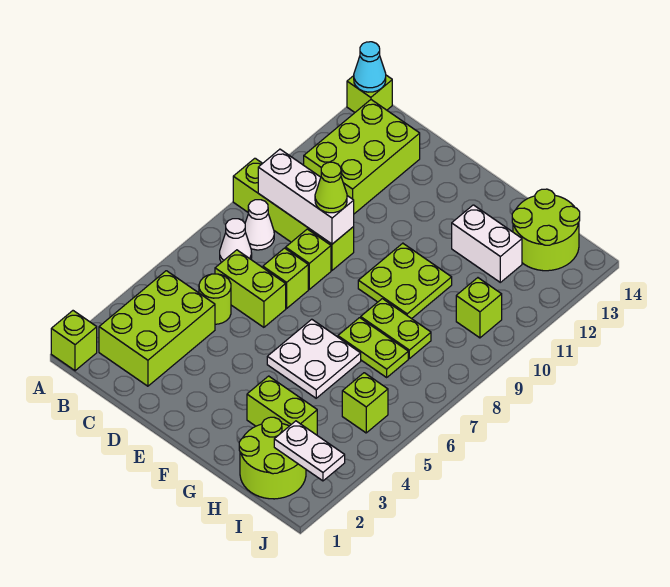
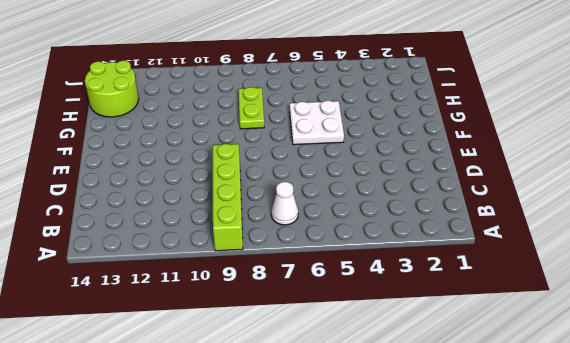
none -> lime brick A1 level 1
none -> lime brick A14 level 1
none -> lime brick B2:C4 level 1

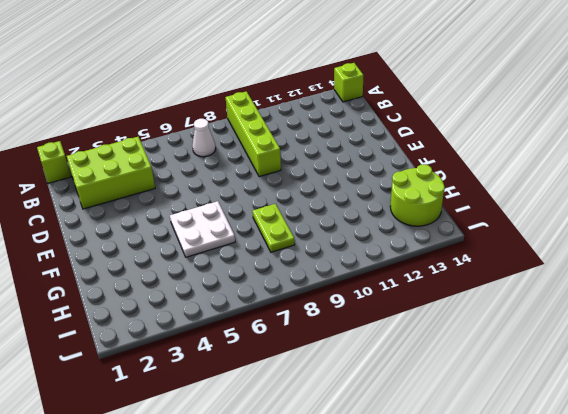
none -> white cone B8 level 1
none -> lime brick B11:C13 level 1
none -> lime round brick C5 level 1

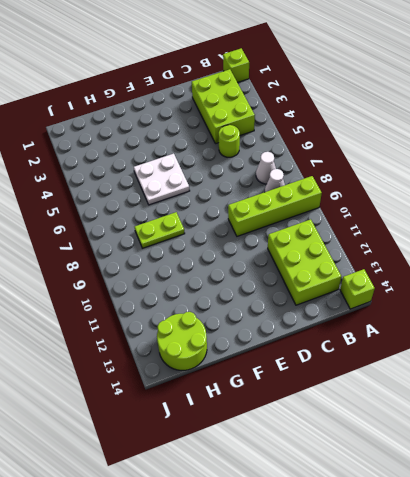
none -> lime brick C6:D6 level 1
none -> lime brick D7 level 1
none -> lime brick D8 level 1

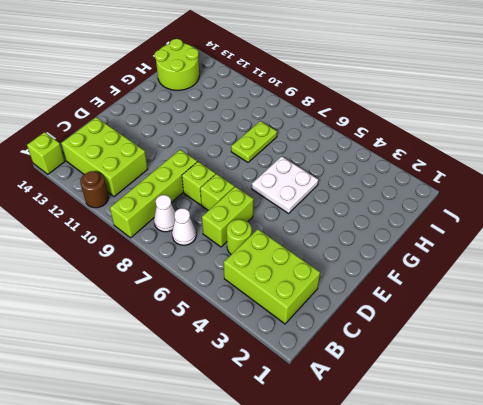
brown round brick A11 level 1 -> none
none -> lime brick A1 level 1
none -> lime plate F9:G10 level 1
none -> lime brick G3:H3 level 1

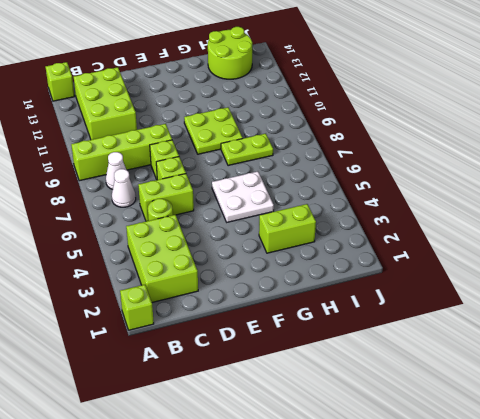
none -> lime plate G7:H7 level 1
none -> white brick G12:H12 level 1
none -> lime round brick H1:I2 level 1

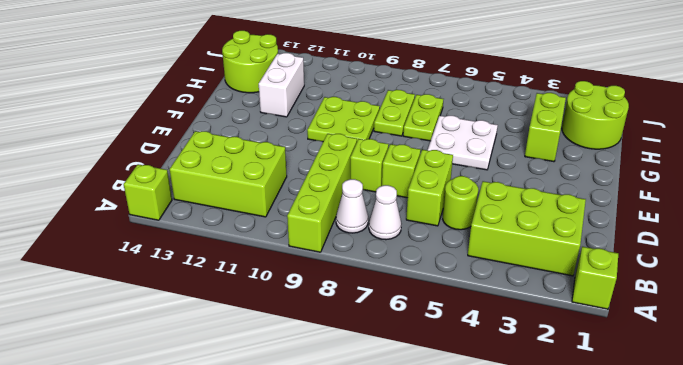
none -> lime brick I5 level 1
none -> lime brick I10 level 1
none -> cyan cone A14 level 2

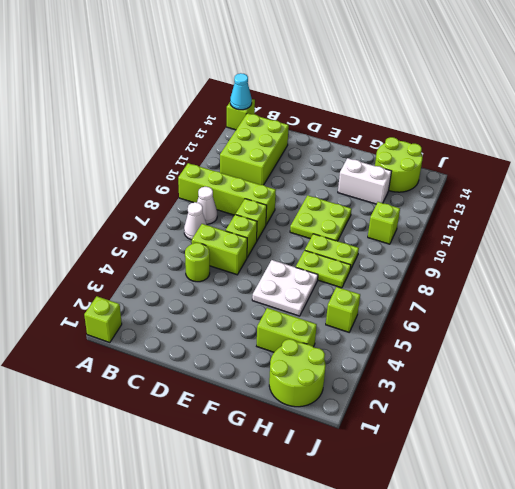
none -> lime brick B2:C4 level 1
none -> white brick B9:D9 level 2
none -> white plate I2:J2 level 2

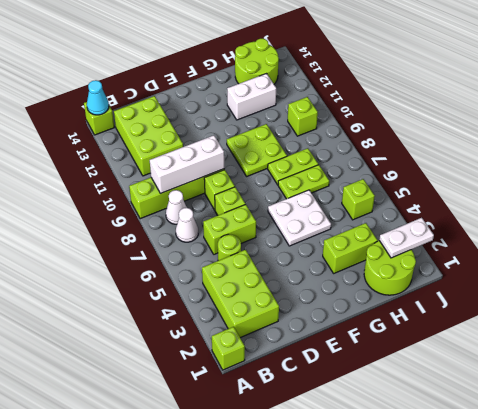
none -> lime cone D9 level 3

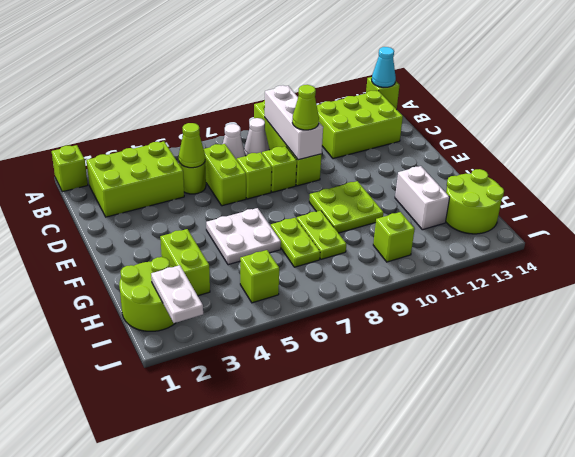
lime cone C5 level 2 -> none

